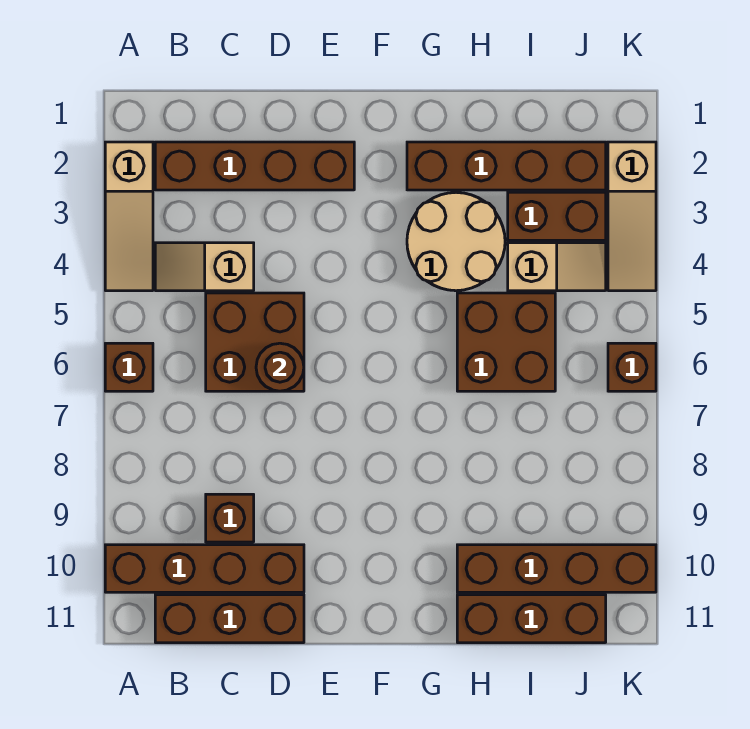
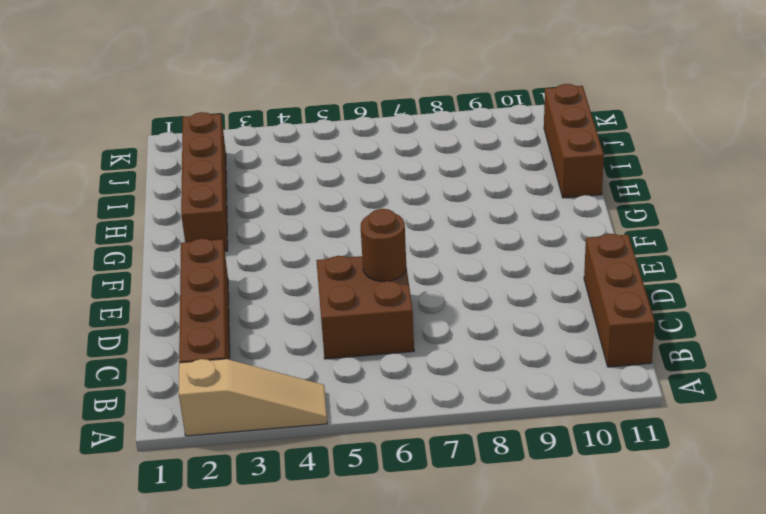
none -> brown brick A6 level 1
none -> brown brick A10:D10 level 1
none -> tan slope B4:C4 level 1 top C

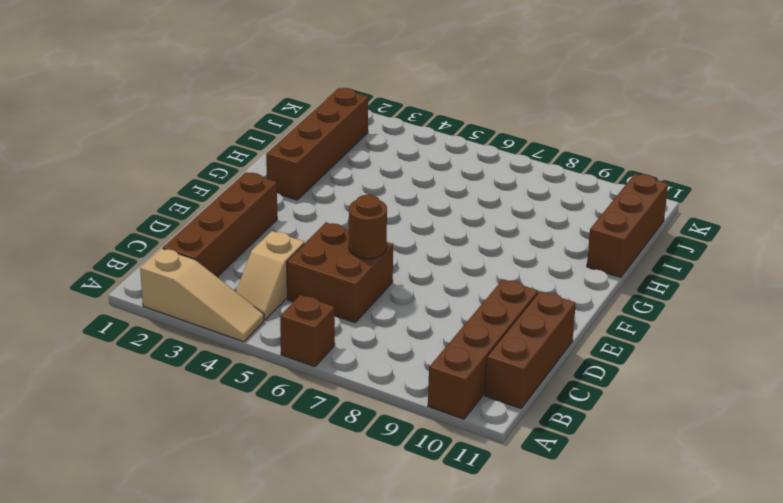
none -> brown brick C9 level 1
none -> tan round brick G3:H4 level 1
none -> brown brick H5:I6 level 1

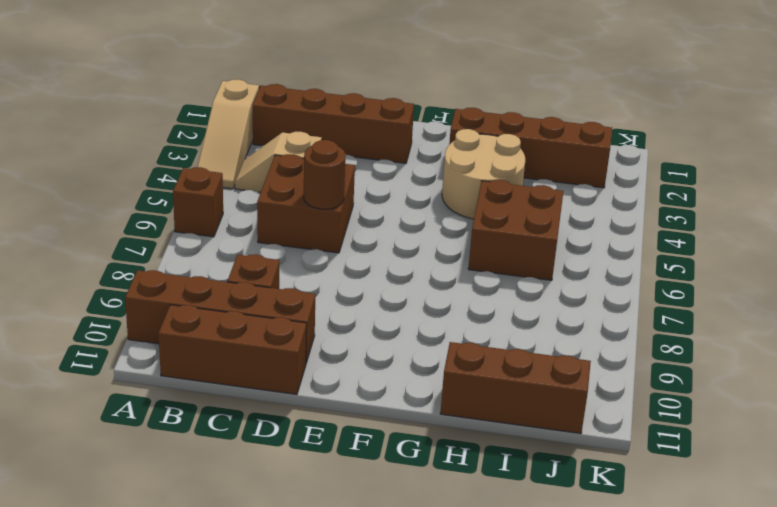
none -> brown brick H10:K10 level 1
none -> brown brick I3:J3 level 1
none -> tan slope I4:J4 level 1 top I

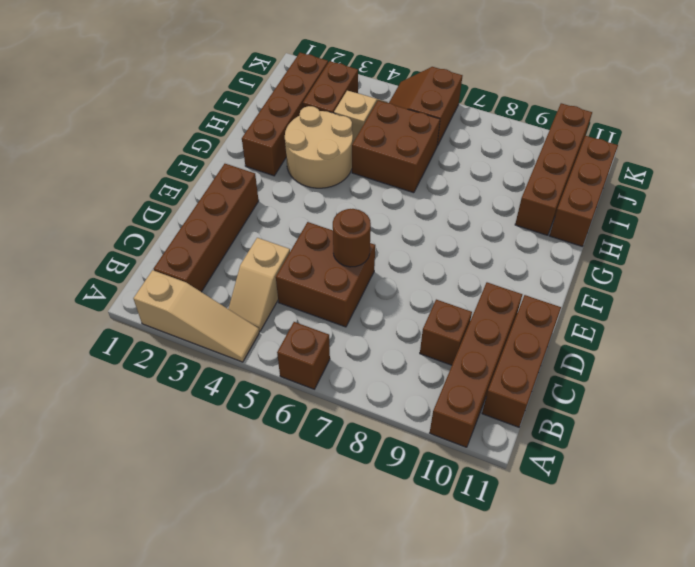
brown slope J5:K6 level 1 top 6 -> brown brick K6 level 1
none -> tan slope K2:K4 level 1 top 2

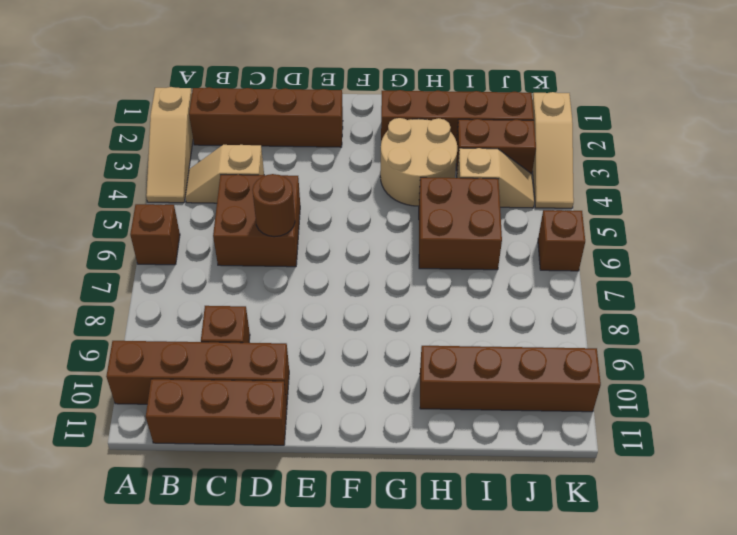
none -> brown brick H11:J11 level 1

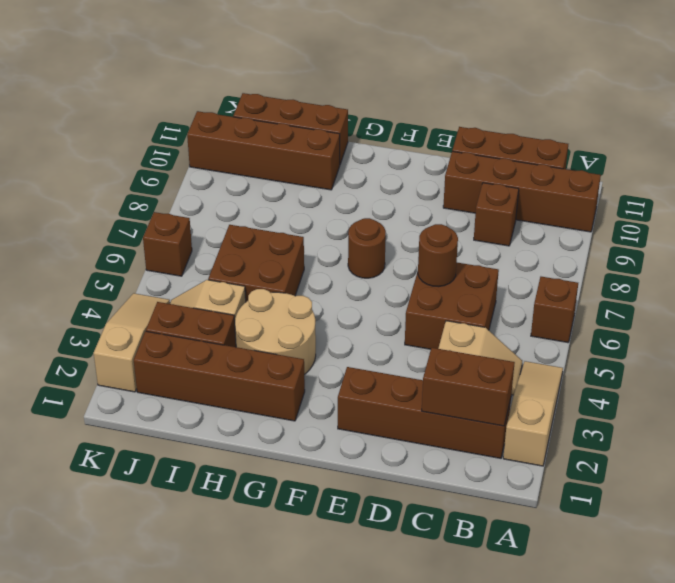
brown brick B2:C2 level 2 -> none
brown round brick F7 level 1 -> none

